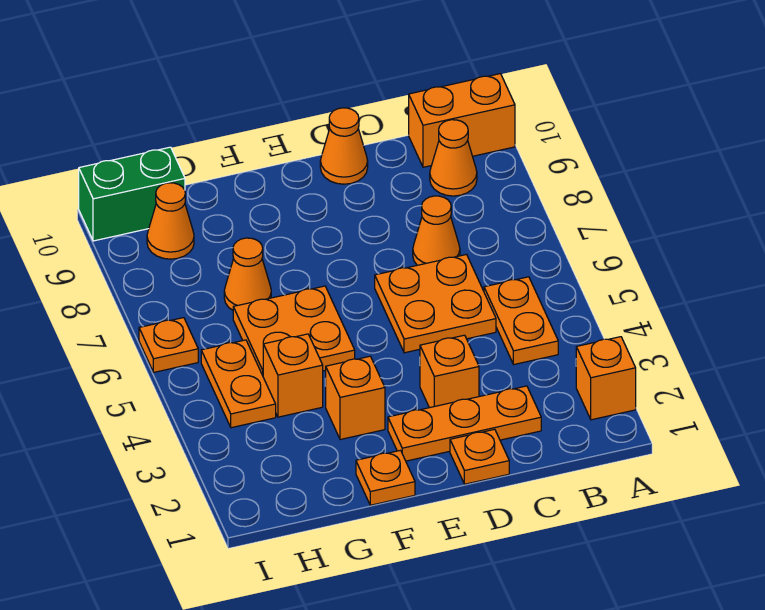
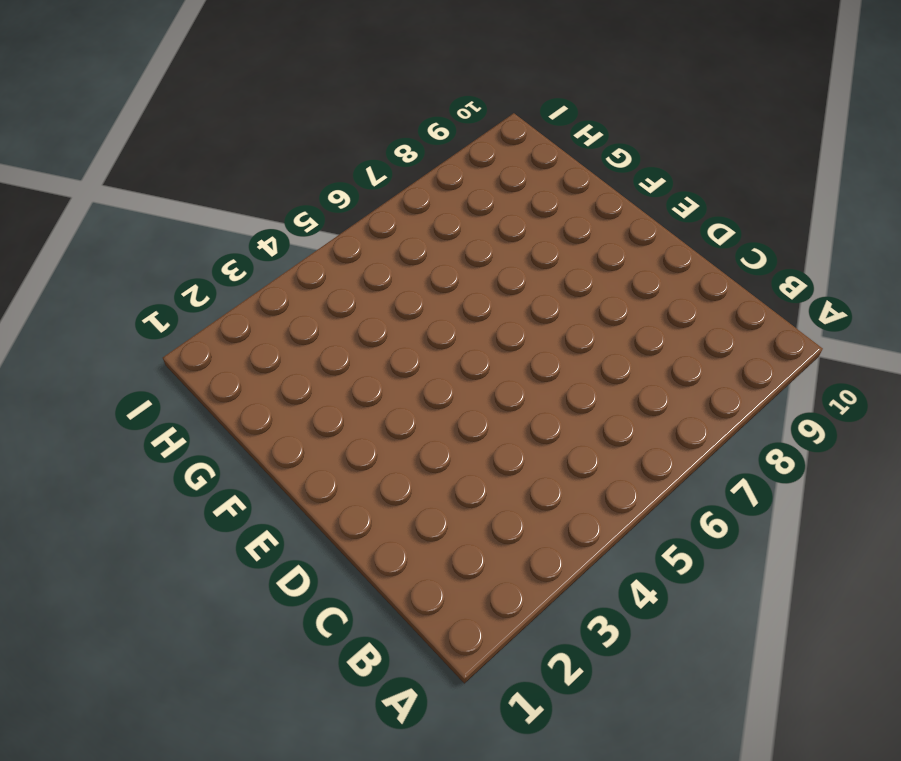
none -> orange brick A2 level 1
none -> orange brick A10:B10 level 1
none -> orange plate B4:B5 level 1

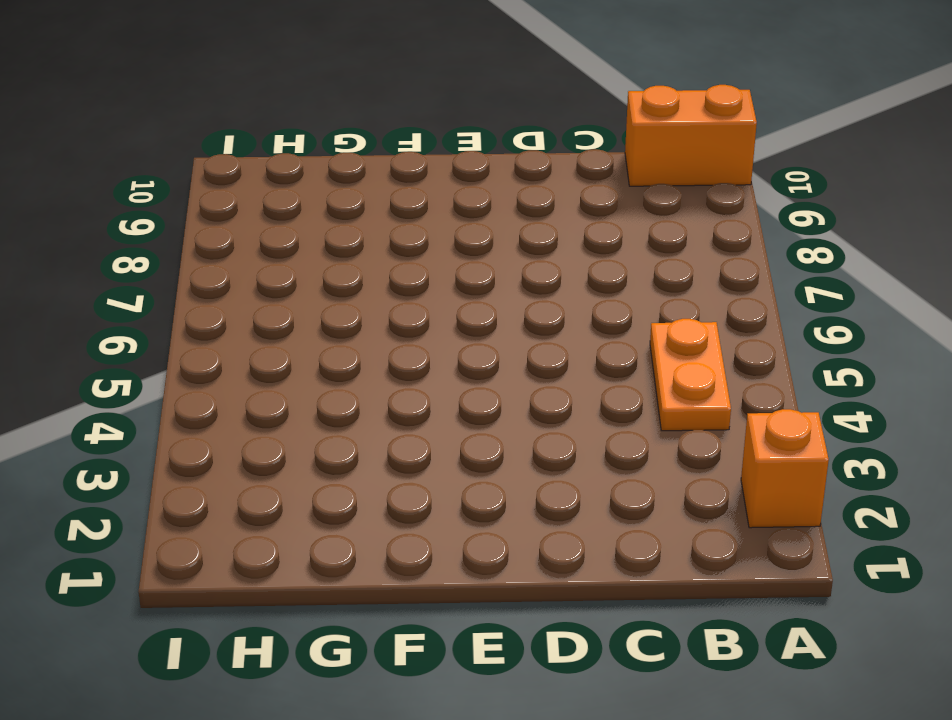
none -> orange cone B9 level 1
none -> orange plate C2:E2 level 1
none -> orange plate C5:D6 level 1

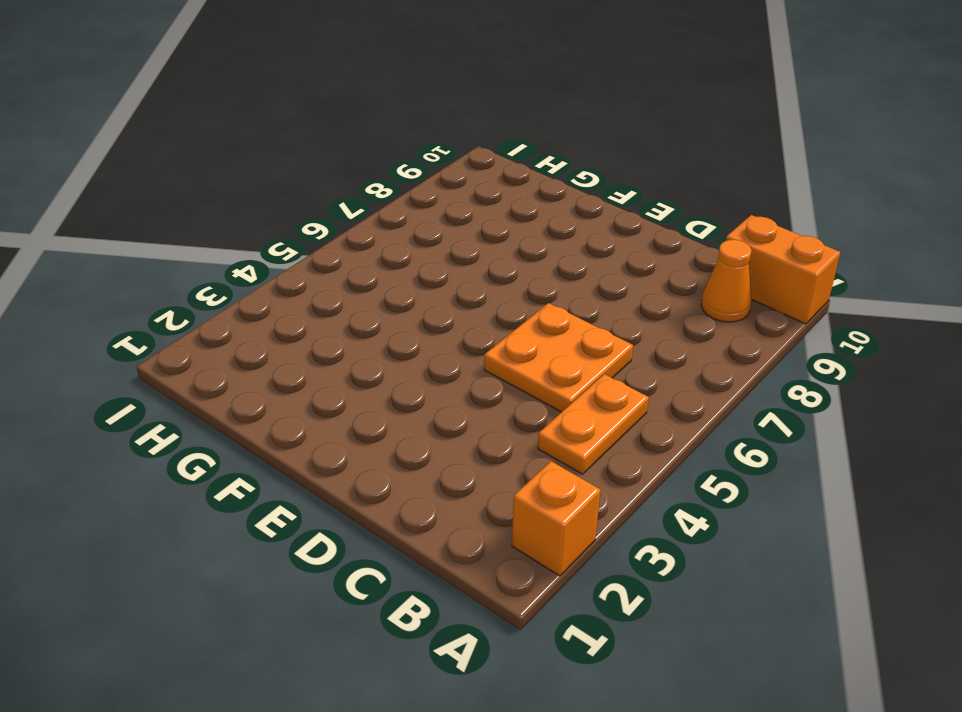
none -> orange plate C2:E2 level 1
none -> orange cone C7 level 1
none -> orange plate D1 level 1

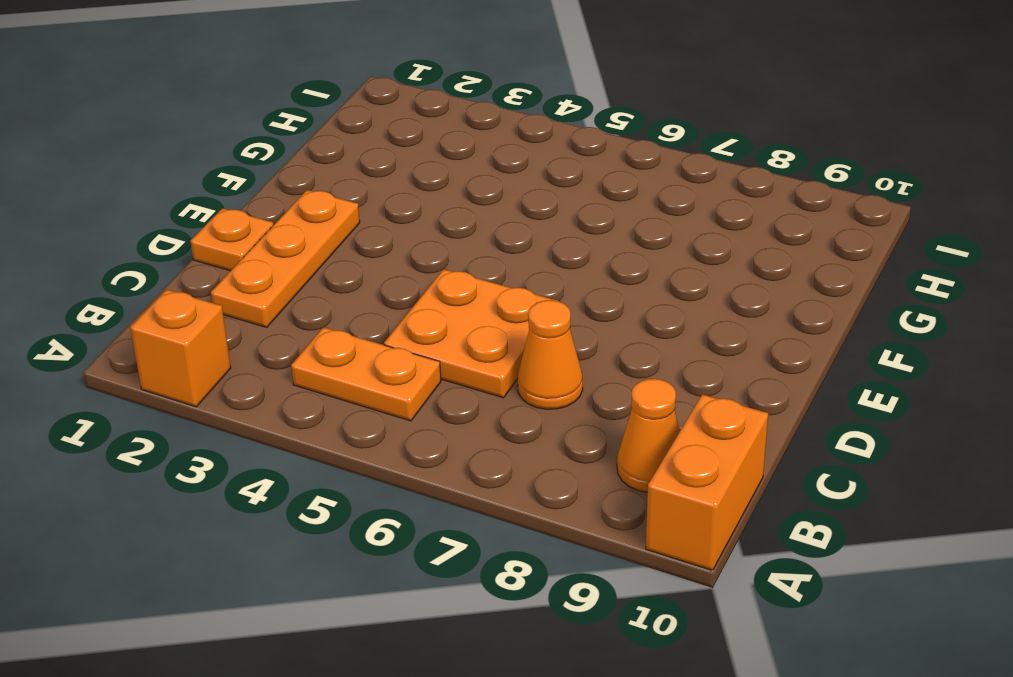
none -> orange brick D3 level 1
none -> orange cone D10 level 1
none -> orange plate F1 level 1

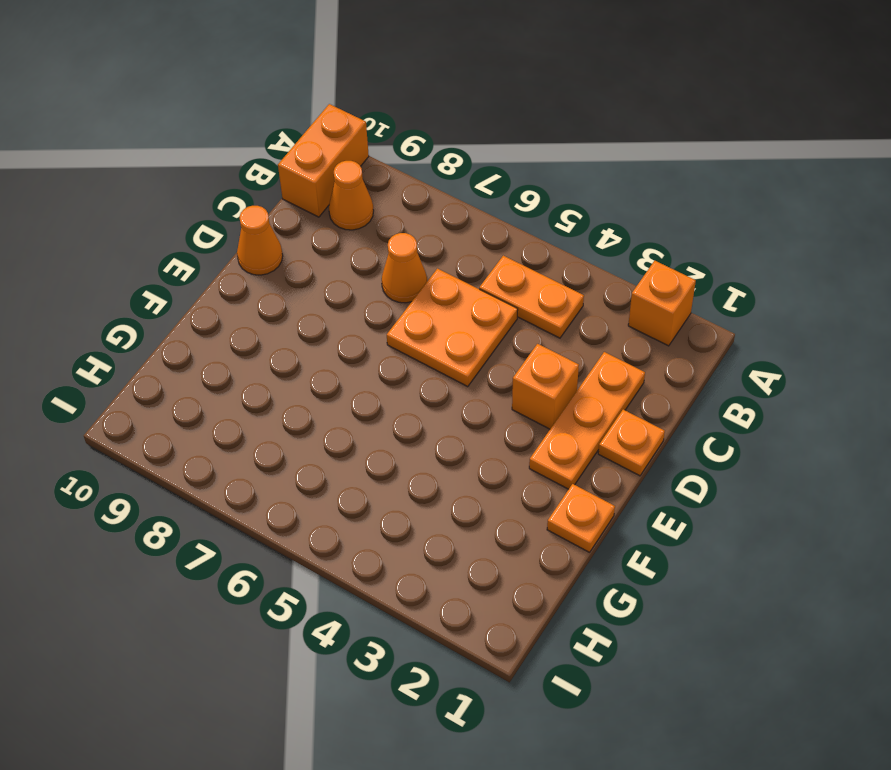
none -> orange brick F3 level 1
none -> orange plate F5:G6 level 1
none -> orange brick G4 level 1

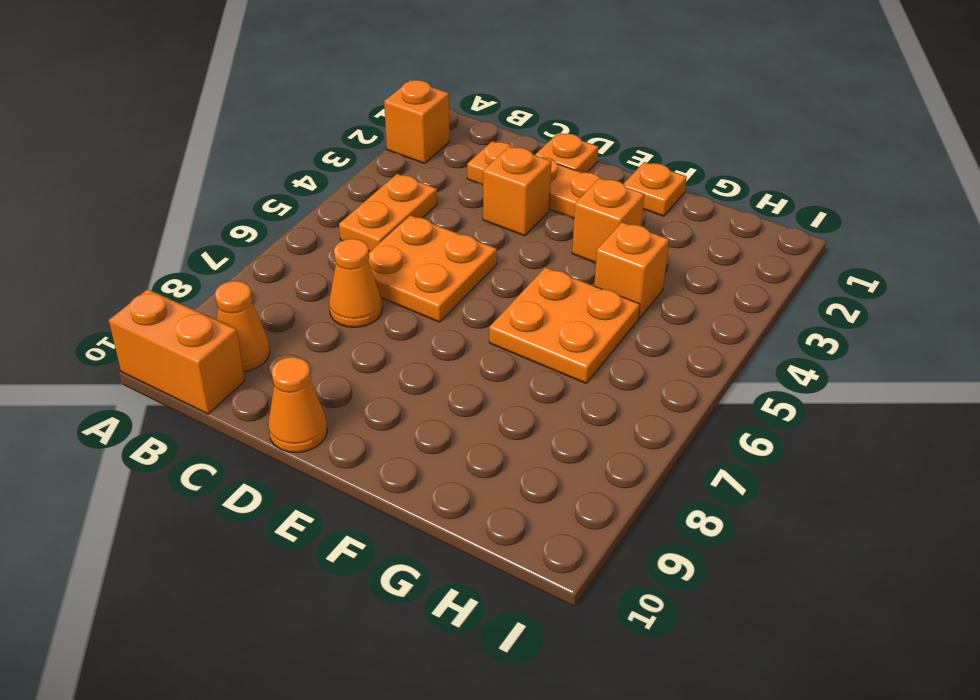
none -> orange cone G7 level 1
none -> orange plate H4:H5 level 1
none -> orange cone H9 level 1

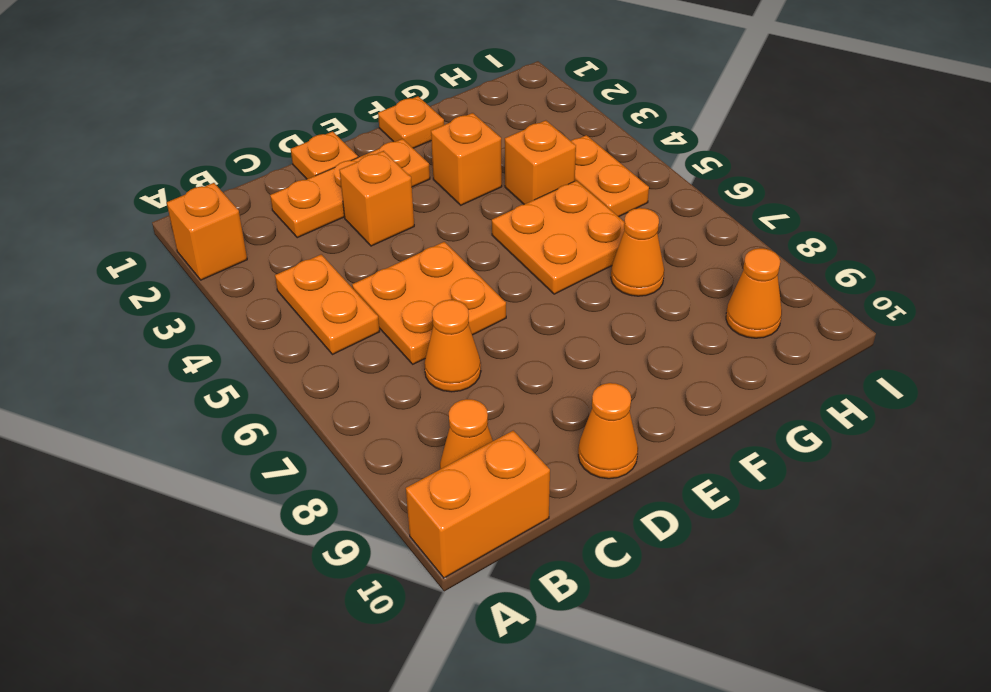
none -> green brick H10:I10 level 1
none -> orange plate I6 level 1

